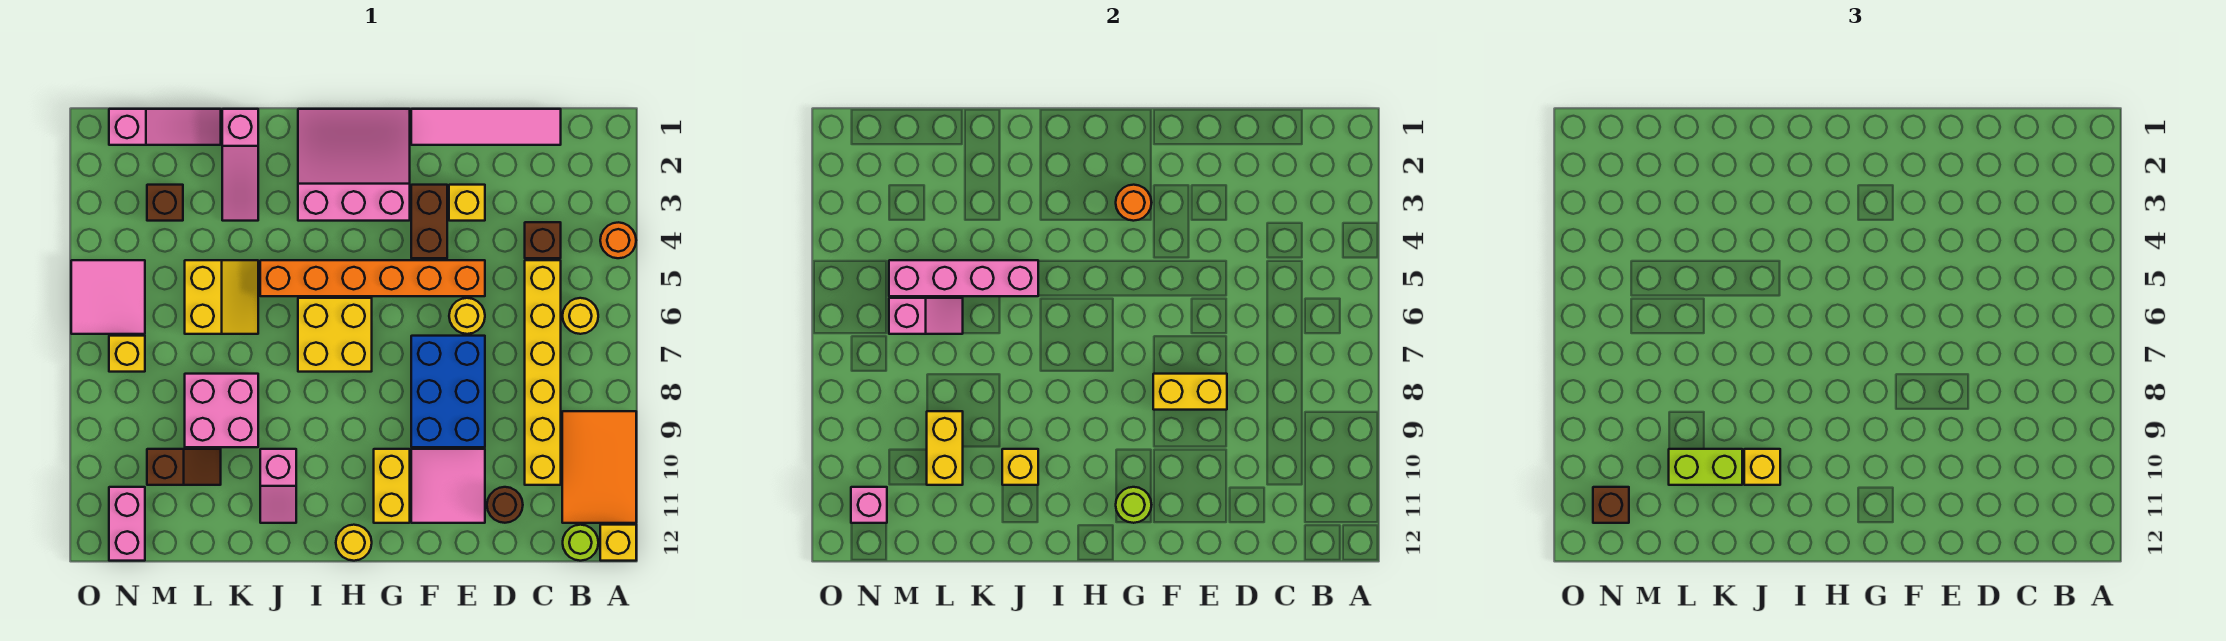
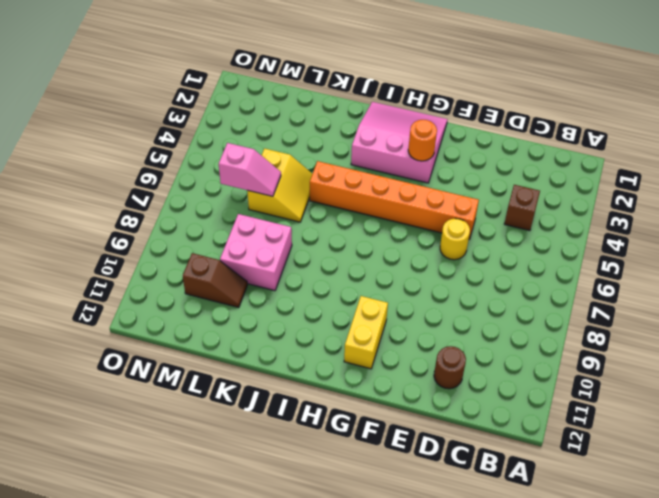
none -> orange round brick A4 level 1
none -> orange tile A9:B11 level 1
none -> yellow brick A12 level 1
none -> yellow round brick B6 level 1

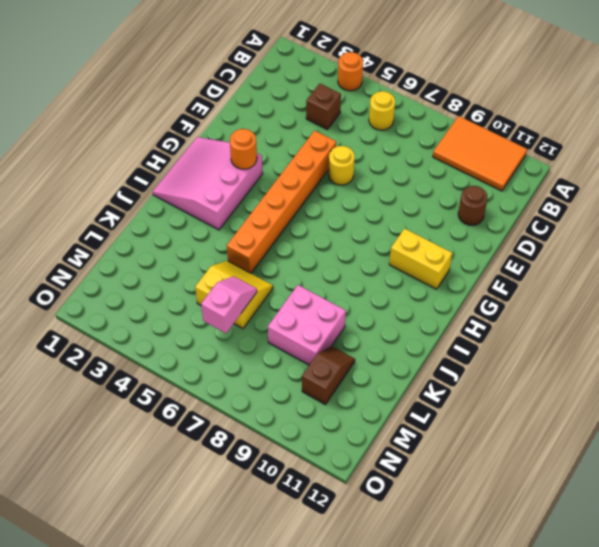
none -> yellow brick A12 level 1
none -> lime round brick B12 level 1
none -> pink tile C1:F1 level 1
none -> yellow brick C5:C10 level 1

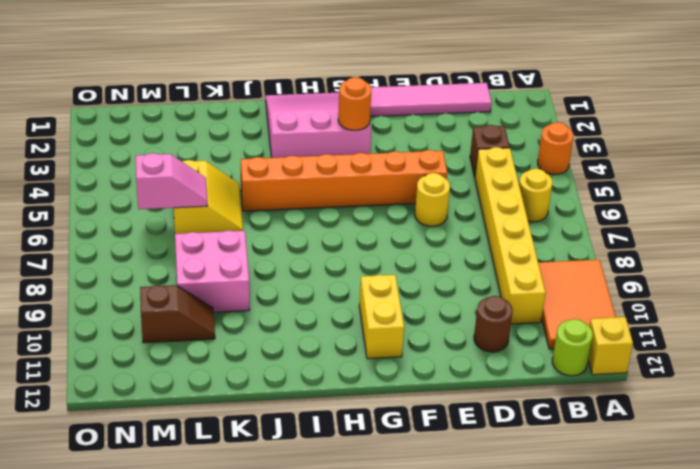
none -> yellow brick E3 level 1
none -> blue brick E7:F9 level 1
none -> pink tile E10:F11 level 1
none -> brown brick F3:F4 level 1

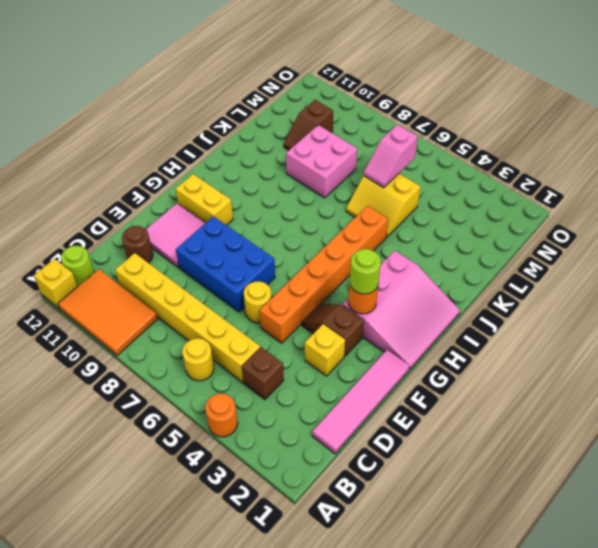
brown slope F3:F4 level 1 top 3 -> brown brick F3:F4 level 1
lime round brick G3 level 3 -> lime round brick G11 level 2
none -> yellow brick H6:I7 level 1
none -> yellow round brick H12 level 1
none -> pink slope J10:J11 level 1 top 10
none -> pink slope K1:K3 level 1 top 1

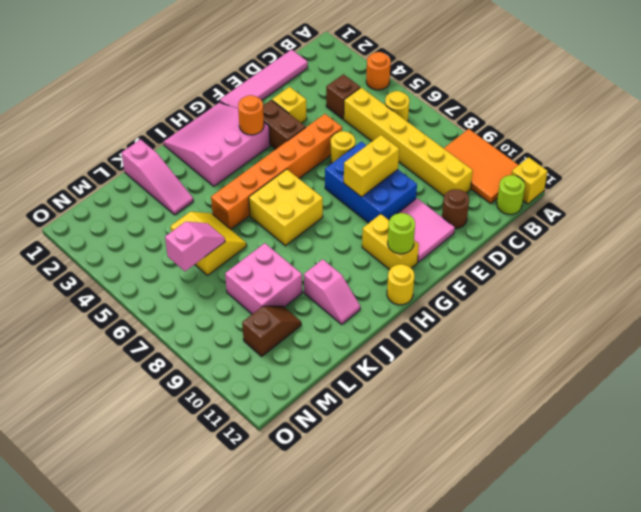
none -> pink slope L1:N1 level 1 top N
none -> brown brick M3 level 1
none -> pink tile N5:O6 level 1
none -> yellow brick N7 level 1

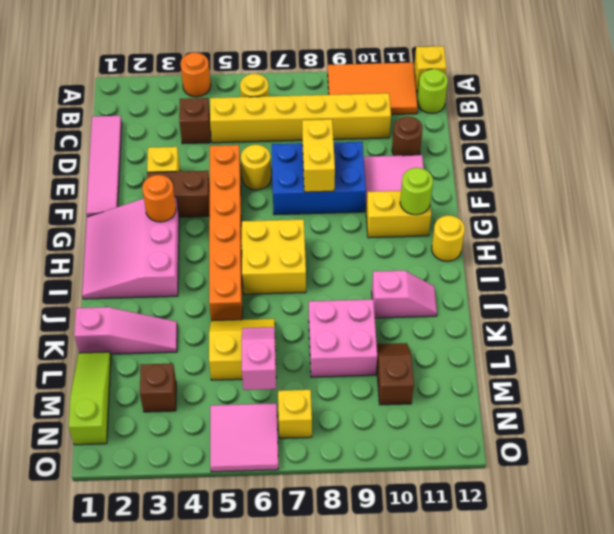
lime slope L1:N1 level 1 top N -> pink slope L1:N1 level 1 top N
none -> pink brick N11:N12 level 1
none -> pink brick J5:M5 level 2
none -> yellow brick J10 level 2
none -> yellow brick L9:L10 level 2

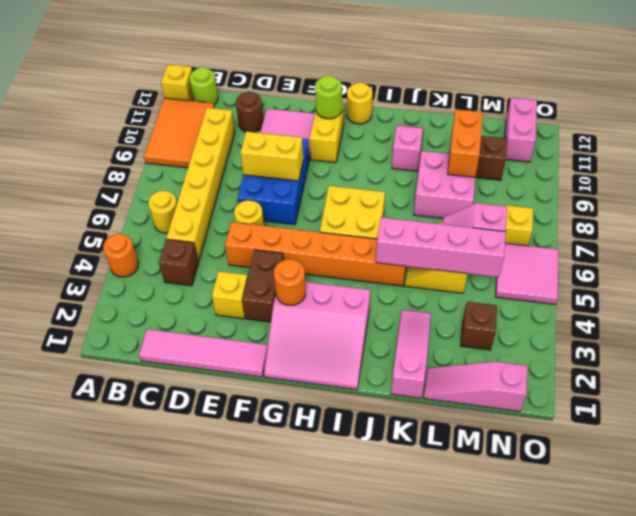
orange brick L9:L10 level 2 -> yellow brick L9:L10 level 2
none -> yellow brick J10 level 2
none -> pink brick N11 level 2
none -> yellow brick J10 level 3
none -> lime brick K10:L10 level 3

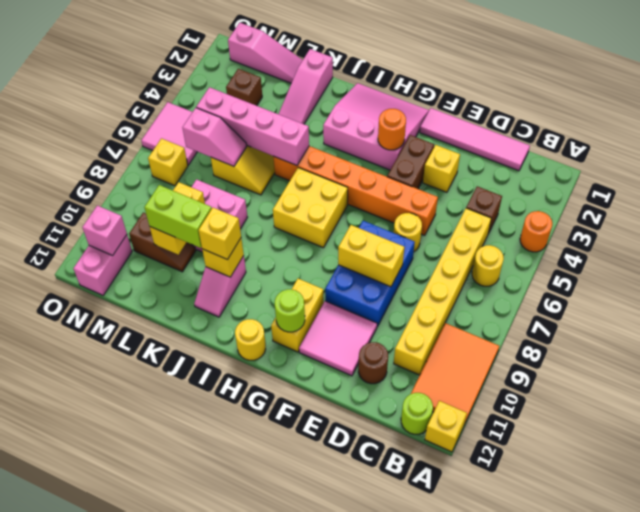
none -> brown brick N11 level 3

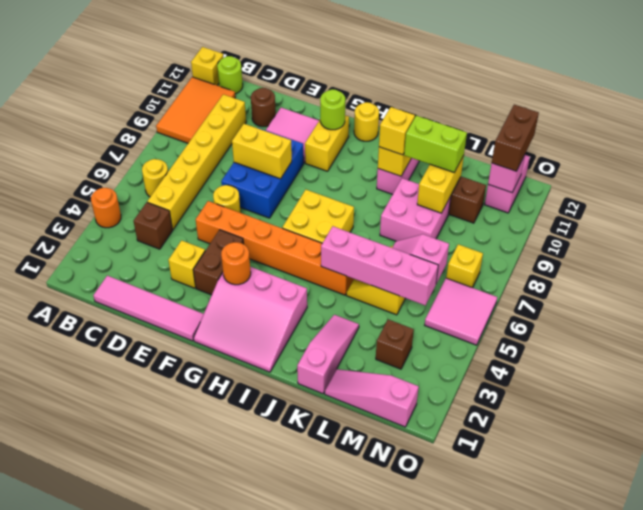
brown brick N11:N12 level 3 -> brown brick N11 level 3

